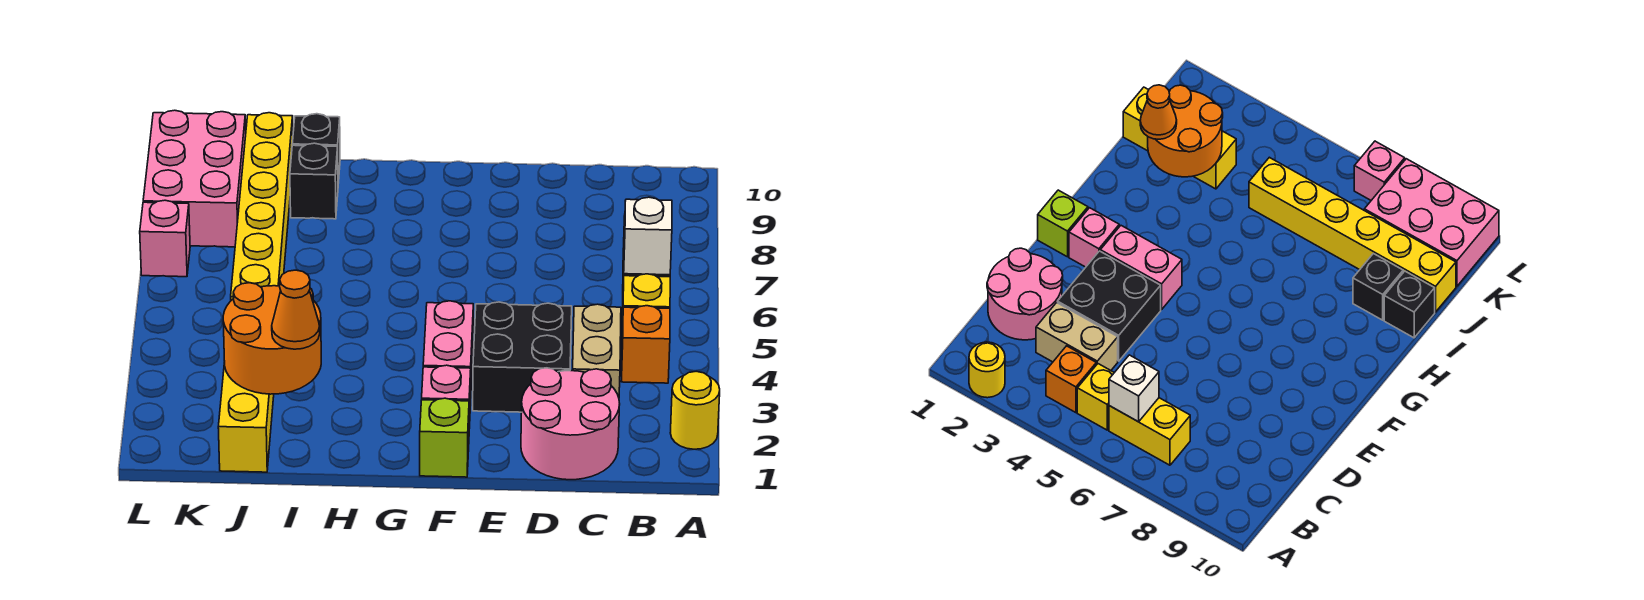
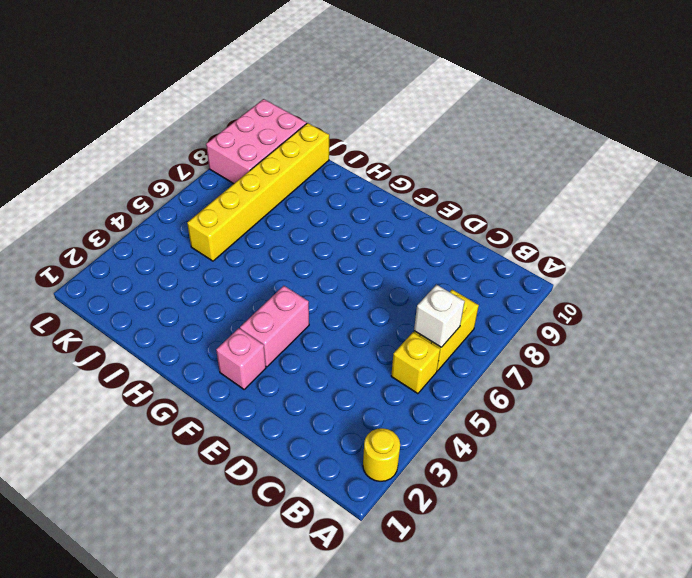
none -> orange brick B4 level 1
none -> pink round brick C1:D2 level 1
none -> tan brick C3:C4 level 1

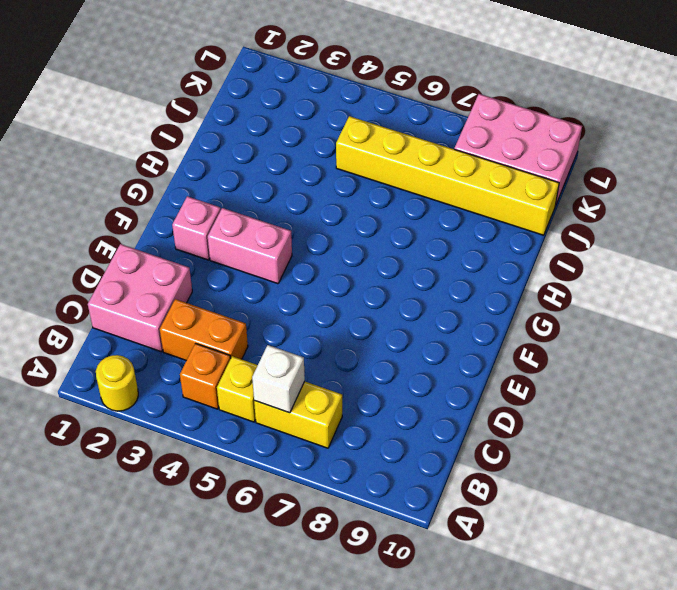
pink brick C1:D2 level 1 -> pink round brick C1:D2 level 1
orange brick C3:C4 level 1 -> tan brick C3:C4 level 1
none -> black brick D3:E4 level 1
none -> lime brick F1 level 1
none -> black brick I9 level 1

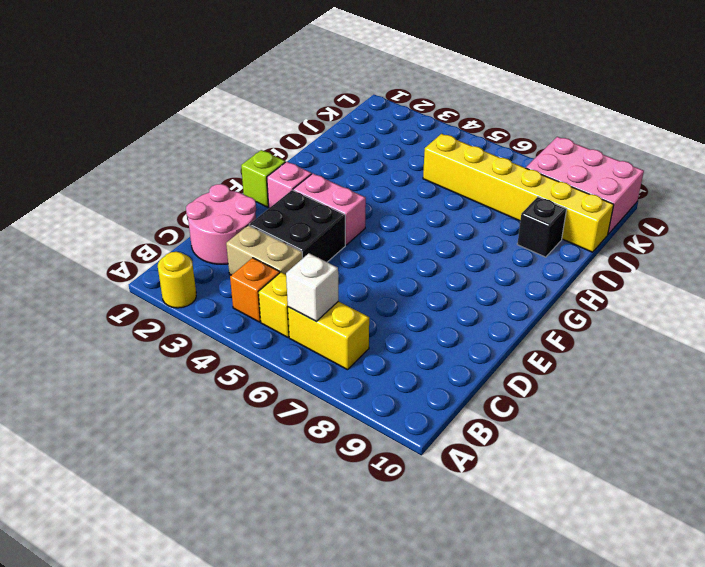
none -> black brick I10 level 1
none -> yellow brick J1:J3 level 1
none -> pink brick L7 level 1

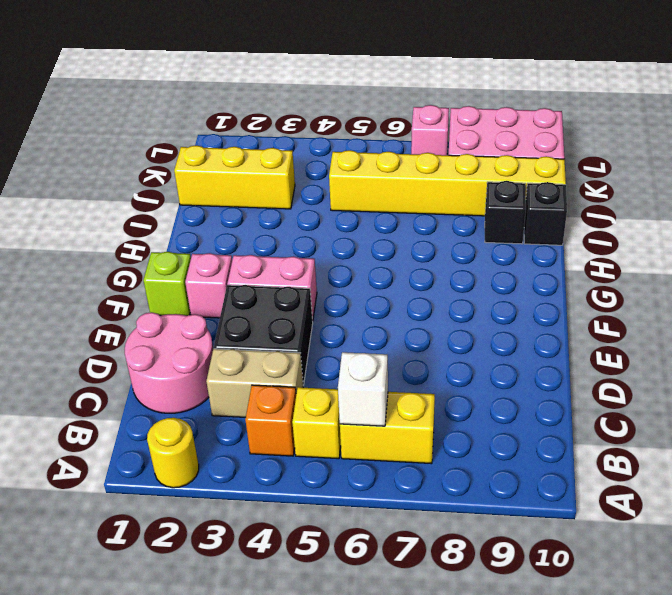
none -> orange round brick I2:J3 level 2
none -> orange cone I2 level 3

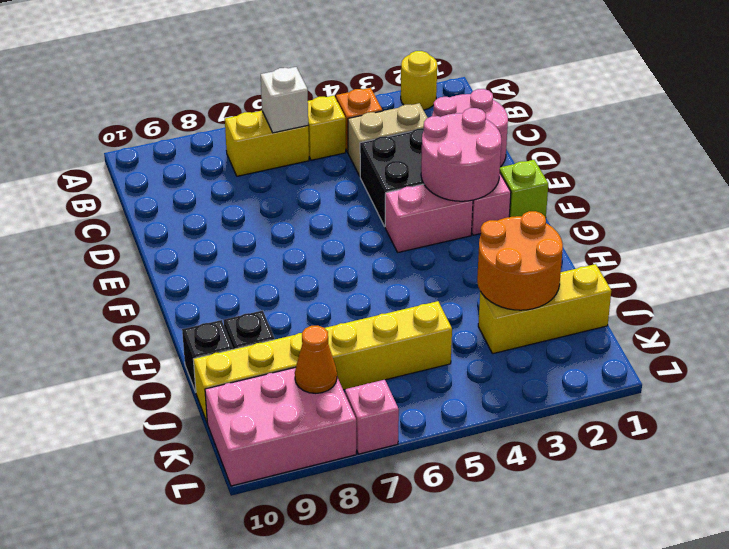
pink round brick E2:F3 level 2 -> none
orange cone K8 level 2 -> orange cone I2 level 3

